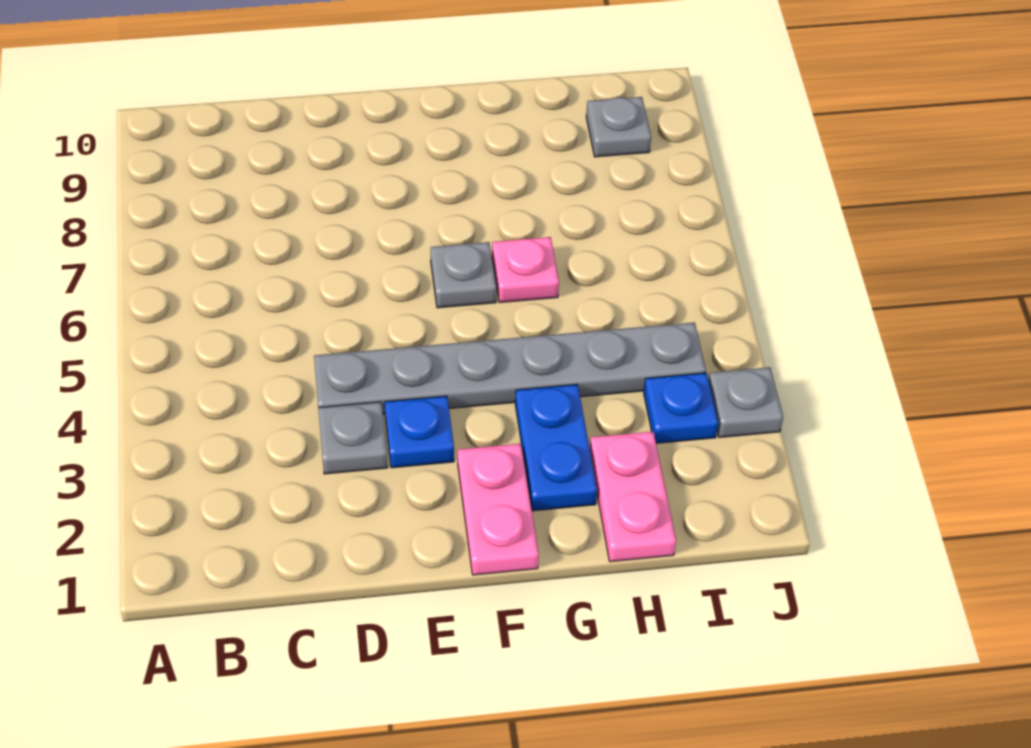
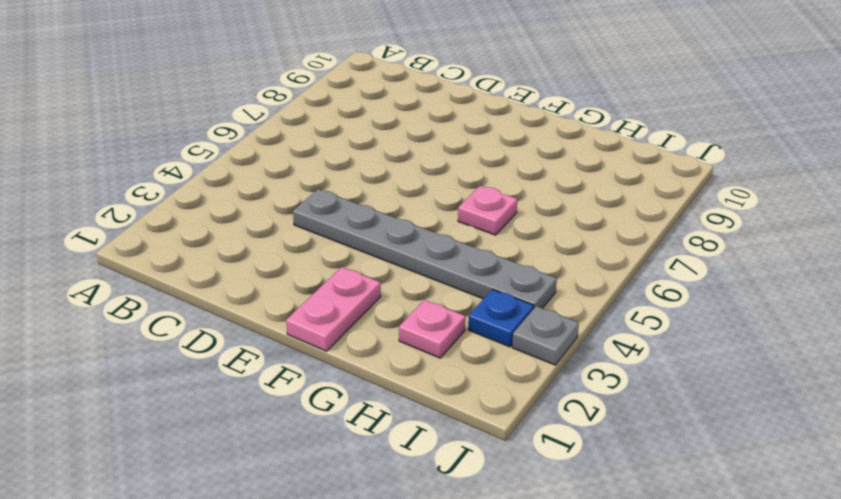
pink plate H2 level 1 -> pink plate H1:H2 level 1
none -> grey plate D3 level 1
none -> blue plate E3 level 1

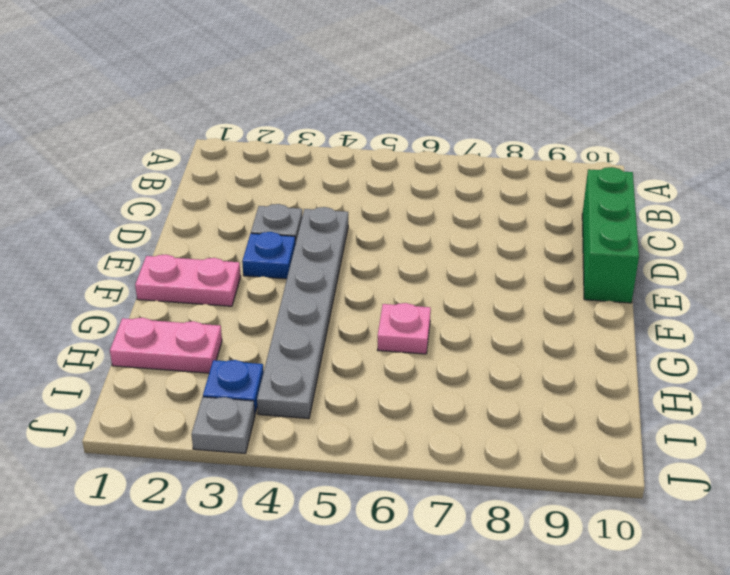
green brick C10:E10 level 1 -> none
none -> grey plate F6 level 1
none -> blue plate G2:G3 level 1

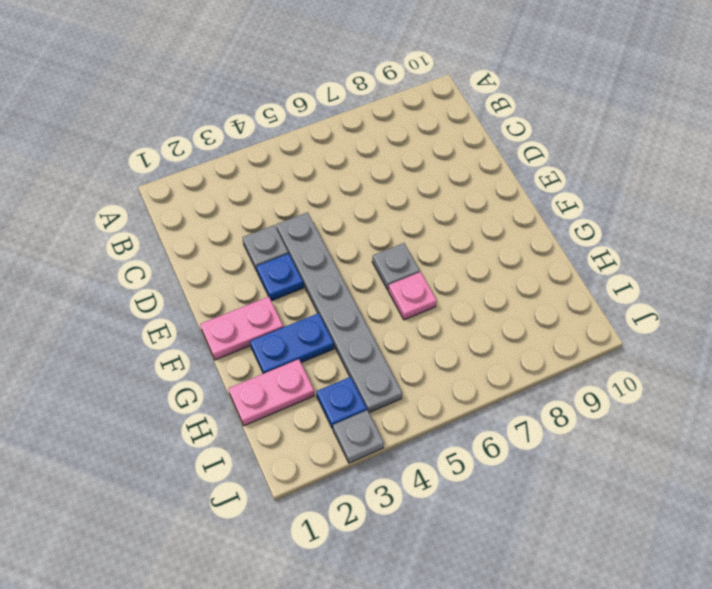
none -> grey plate I9 level 1

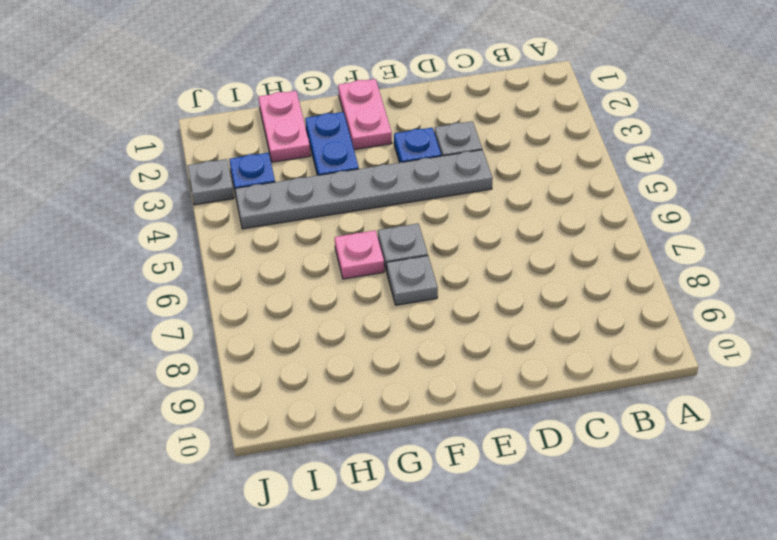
grey plate F7 level 1 -> grey plate I9 level 1

